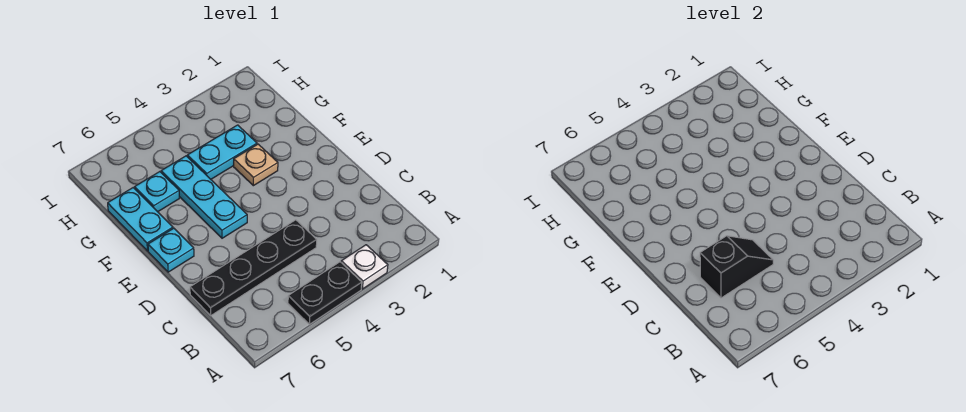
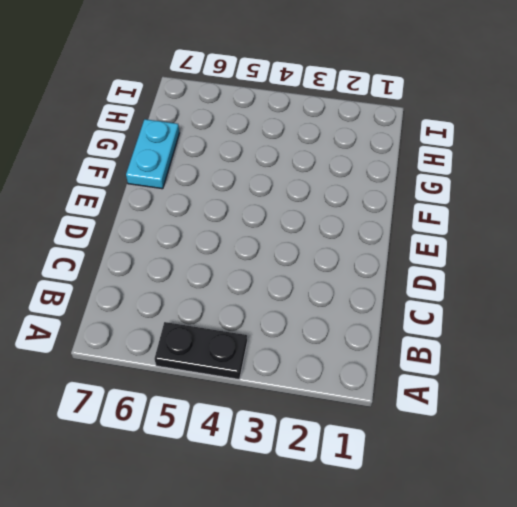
none -> white plate A3 level 1
none -> black plate C4:C7 level 1

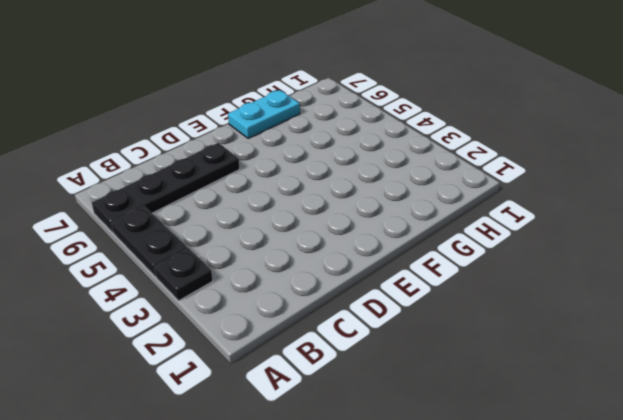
black plate A3 level 1 -> white plate A3 level 1
black plate A6:D6 level 1 -> black plate C4:C7 level 1
none -> cyan plate E5:G5 level 1
none -> cyan plate E7 level 1

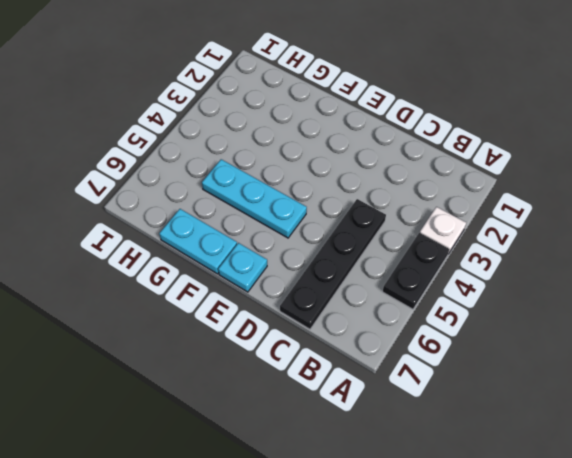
none -> tan plate F3 level 1
none -> cyan plate G3:G4 level 1

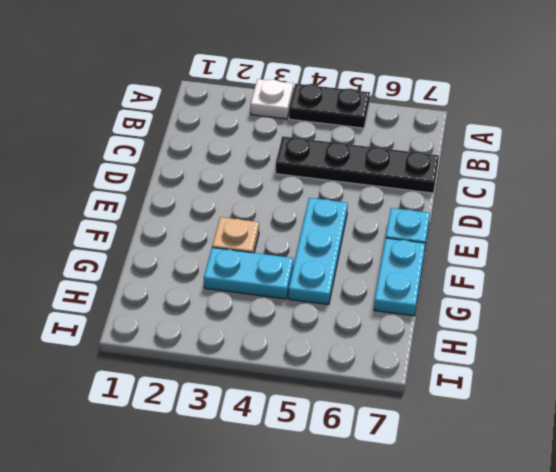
none -> cyan plate G6 level 1
none -> black slope C5:C6 level 2 top 6

